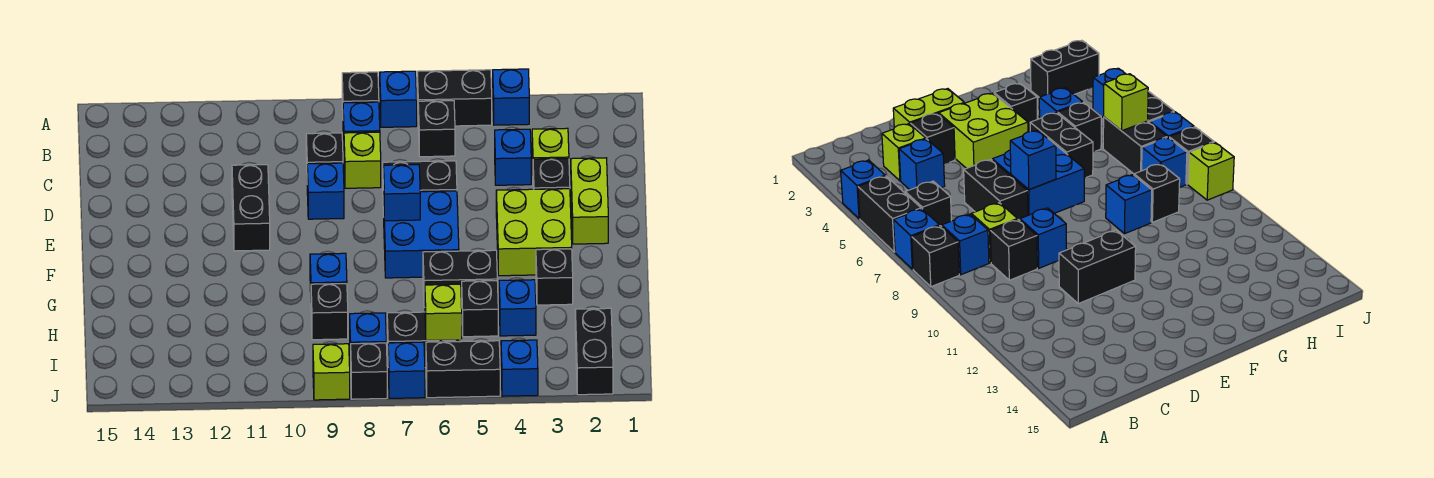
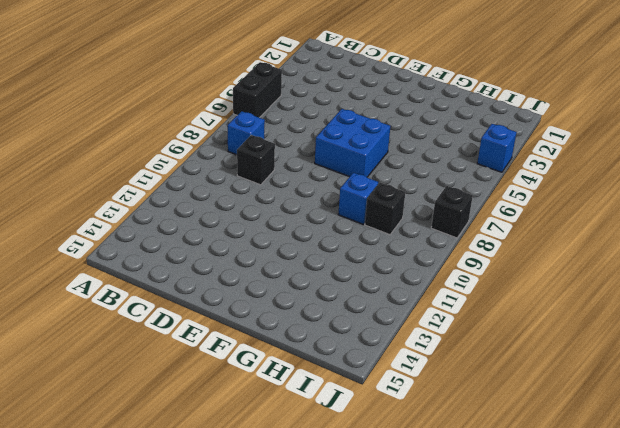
none -> blue brick A4 level 1
none -> blue brick A7 level 1
none -> black brick A8 level 1
none -> black brick B6 level 1

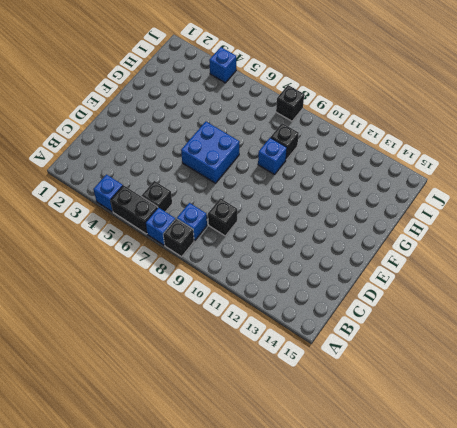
none -> lime brick C3 level 1
none -> blue brick C4 level 1
none -> lime brick C8 level 1
none -> lime brick D2:E2 level 1

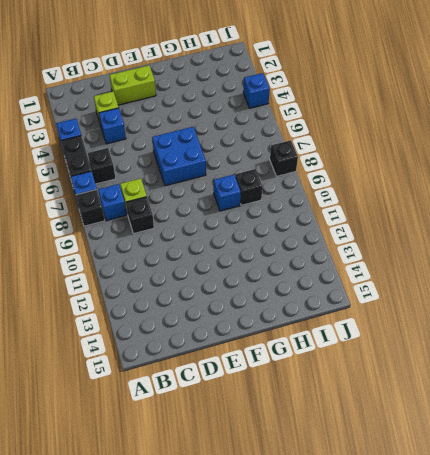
none -> black brick D3 level 1
none -> black brick D6:D7 level 1
none -> blue brick D9 level 1
none -> black brick D11:E11 level 1

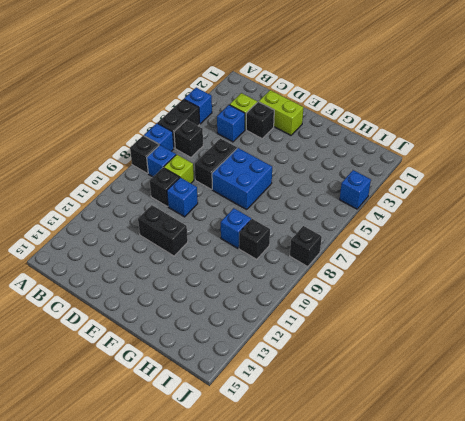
none -> lime brick E3:F4 level 1
none -> black brick G3 level 1
none -> black brick G5:G6 level 1
none -> blue brick H4 level 1

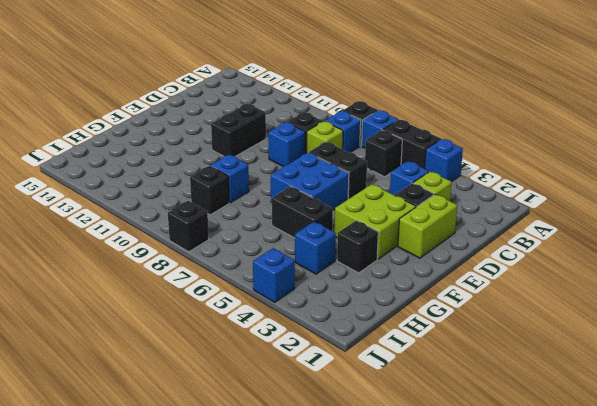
none -> black brick H5 level 1
none -> black brick I2:J2 level 1
none -> black brick I6:I7 level 1
none -> blue brick I8 level 1

